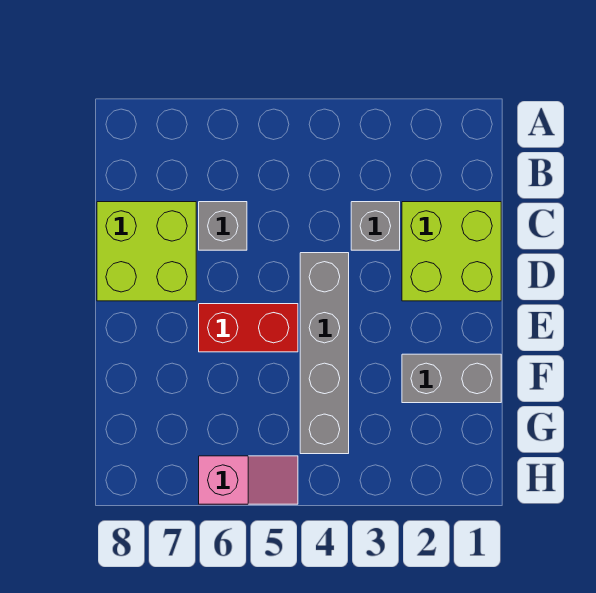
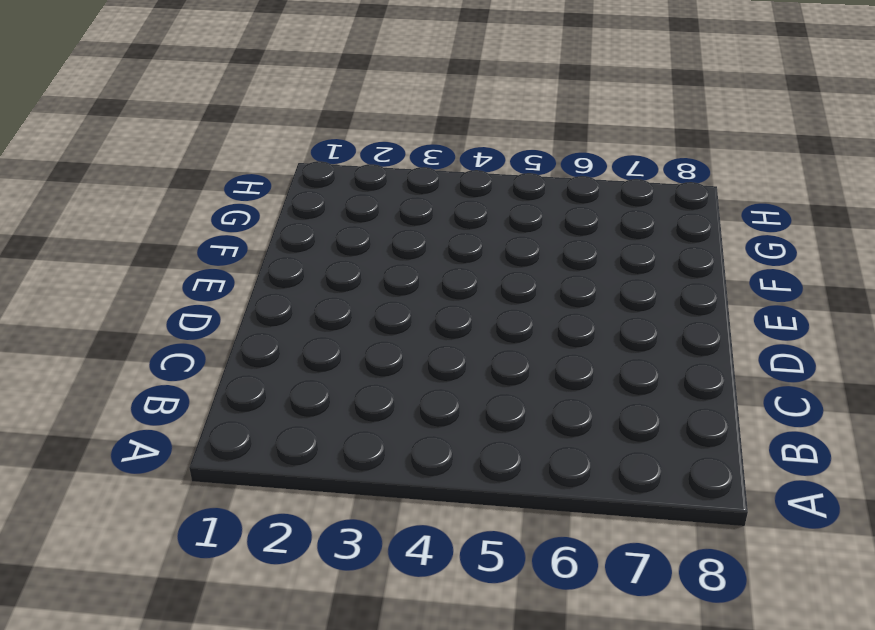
none -> lime brick C1:D2 level 1
none -> grey brick C3 level 1

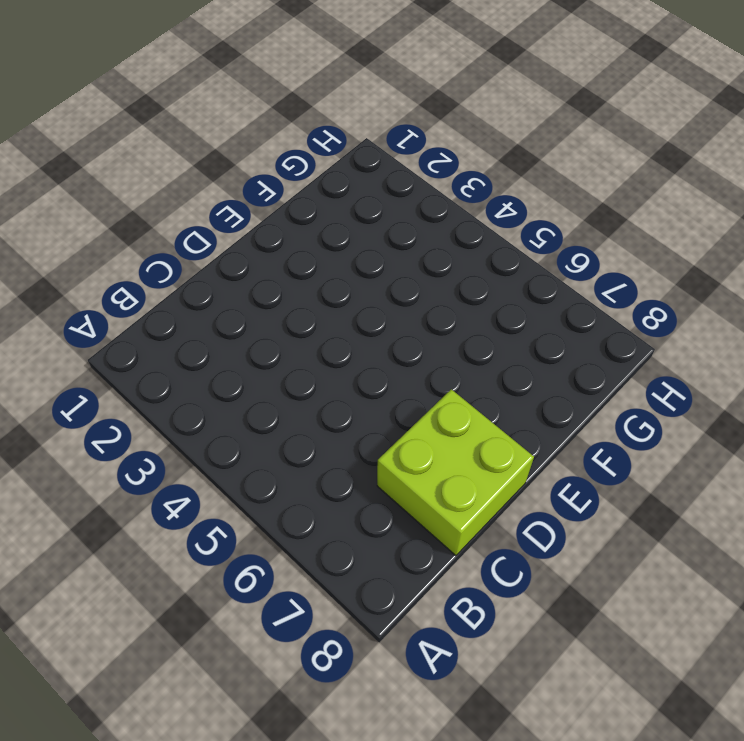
none -> lime brick C1:D2 level 1
none -> grey brick C3 level 1

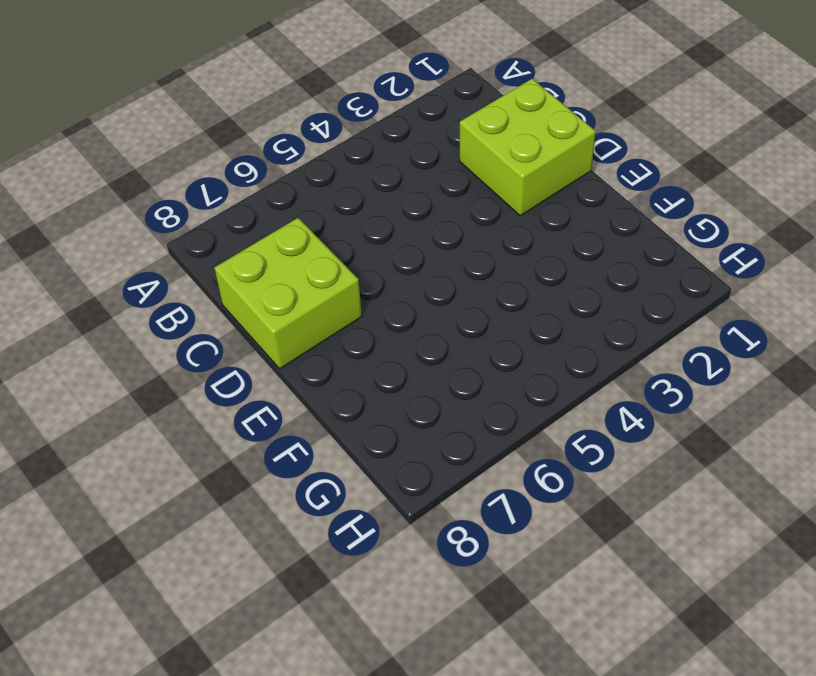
none -> grey brick C3 level 1
none -> grey brick C6 level 1

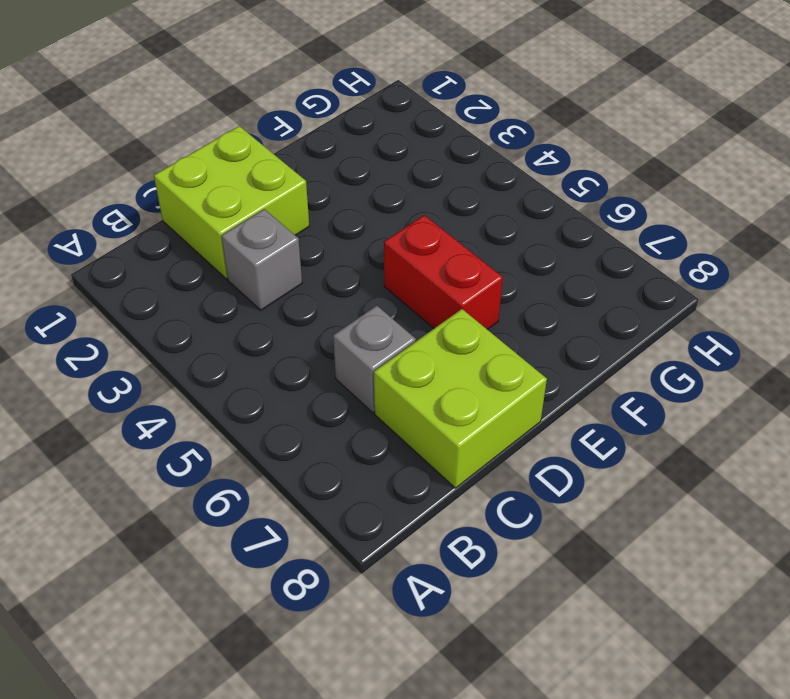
none -> grey brick D4:G4 level 1
none -> grey brick F1:F2 level 1

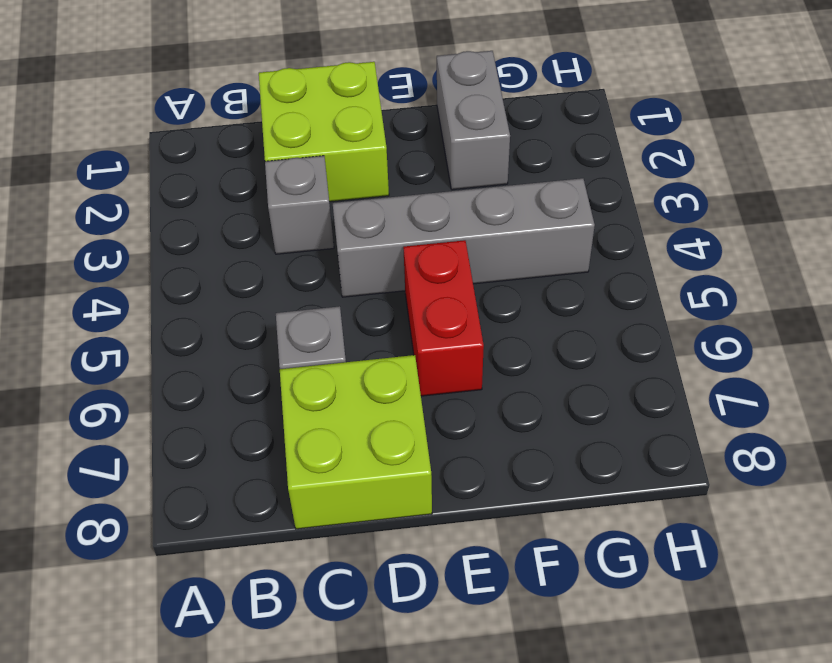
none -> pink slope H5:H6 level 1 top 6

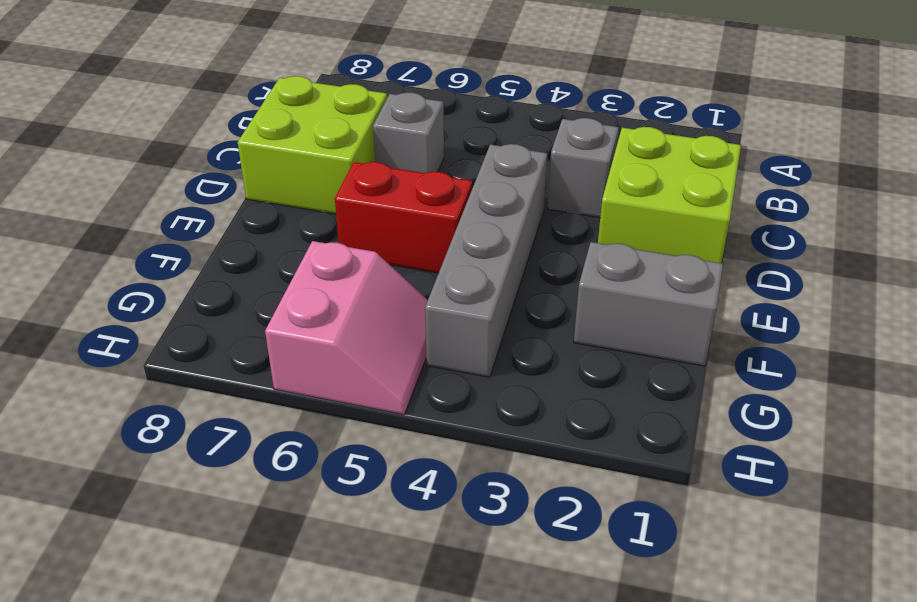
pink slope G5:H6 level 1 top 6 -> pink slope H5:H6 level 1 top 6

